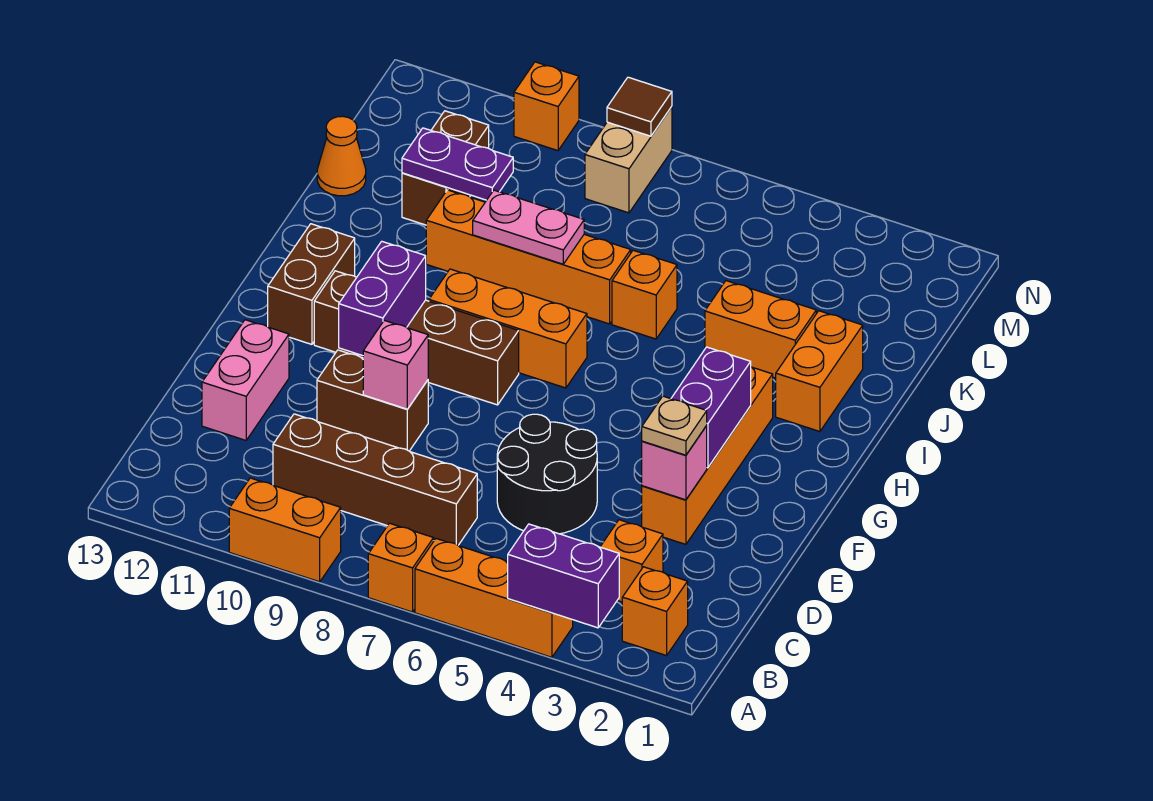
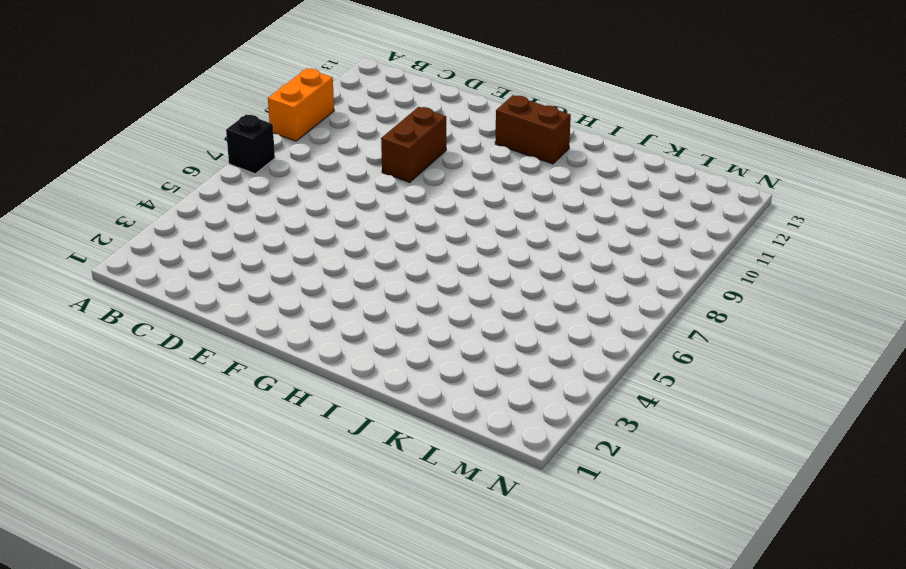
black brick A7 level 1 -> orange brick A7 level 1
none -> orange brick A4:A6 level 1
none -> orange brick B2 level 1
none -> orange brick C3 level 1
none -> brown brick C7:C10 level 1

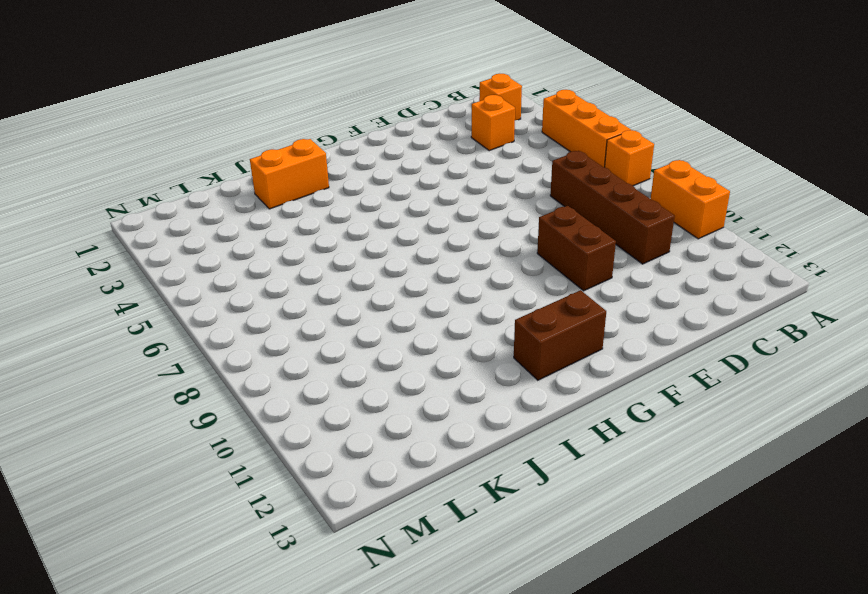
none -> black round brick D5:E6 level 1
none -> pink brick D12:E12 level 1
none -> orange brick E3:H3 level 1
none -> brown brick G8:G11 level 1

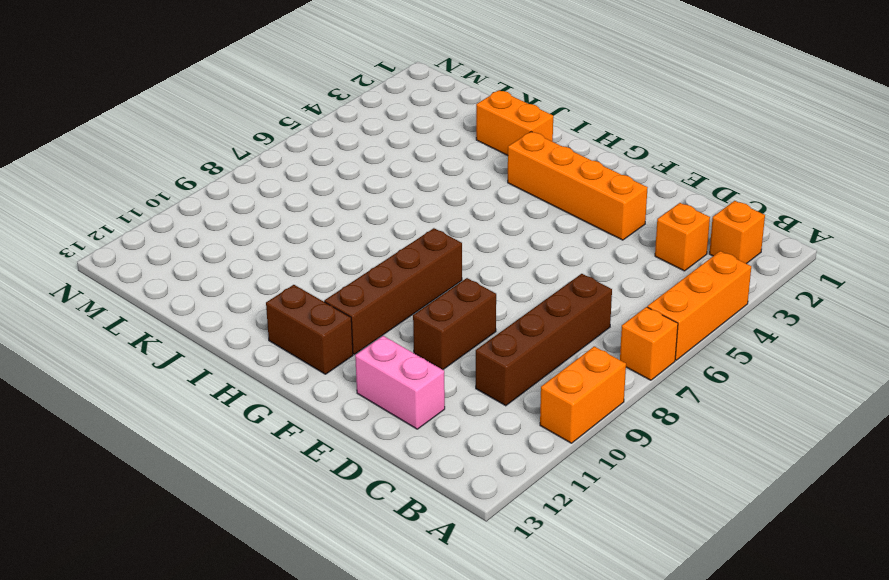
none -> black round brick D5:E6 level 1
none -> orange brick H7:H9 level 1
none -> orange brick J3:J4 level 1
none -> orange brick J6 level 1

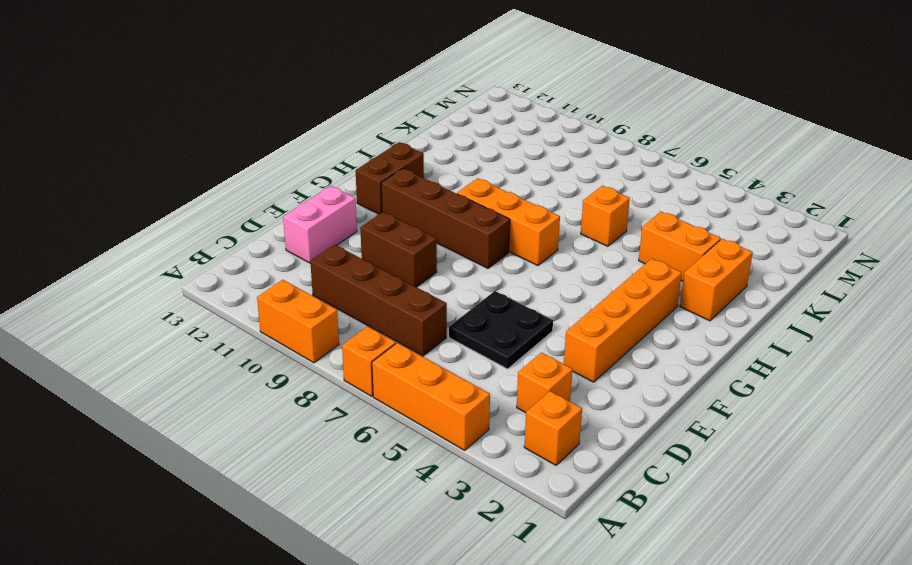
black plate D5:E6 level 1 -> black round brick D5:E6 level 1
none -> orange brick J7:J10 level 1
none -> brown brick K11:L11 level 1
none -> orange cone K13 level 1
none -> tan brick M8:N8 level 1

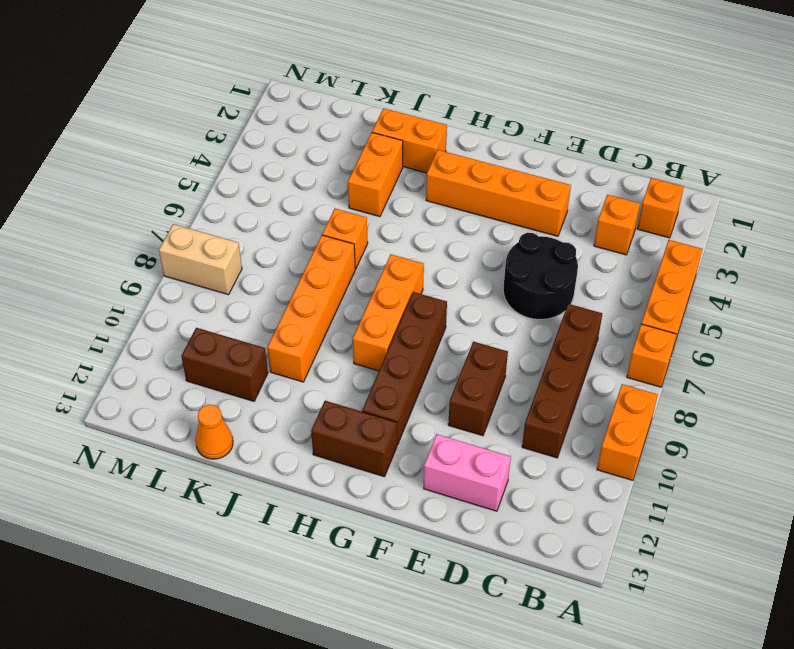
none -> orange brick N10 level 1
none -> purple brick A3:A4 level 2
none -> pink brick E3 level 2
none -> pink brick E9 level 2

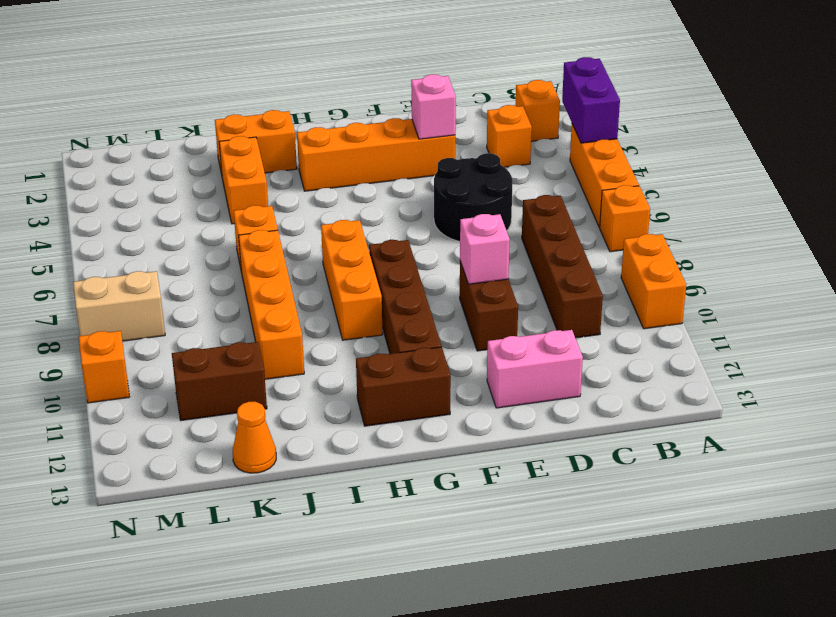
none -> purple brick F3:G3 level 2
none -> purple brick F10:G10 level 2
none -> pink plate J8:J9 level 2
none -> purple plate K10:K11 level 2

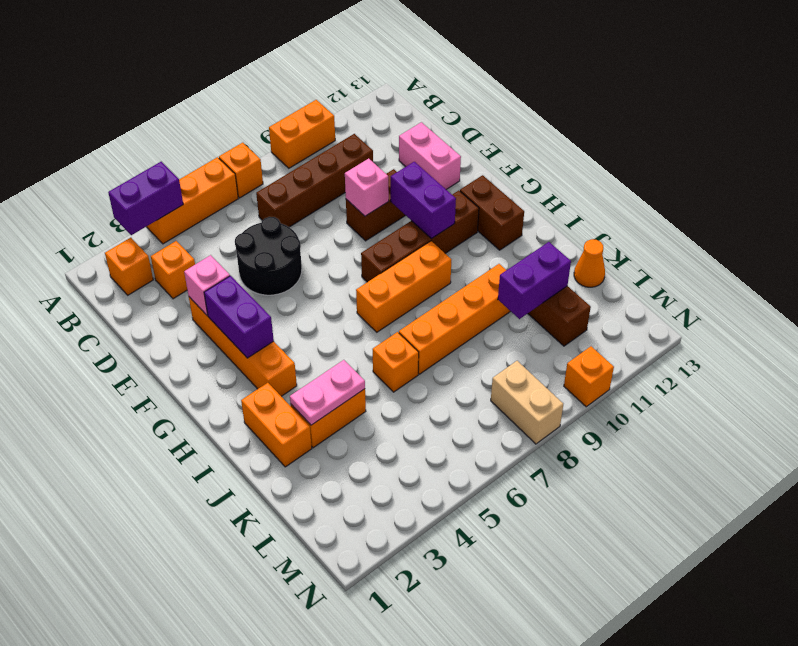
pink plate J3:J4 level 2 -> pink plate J8:J9 level 2
purple brick K10:K11 level 2 -> purple plate K10:K11 level 2
none -> brown tile N8 level 2
none -> tan plate E3 level 3

